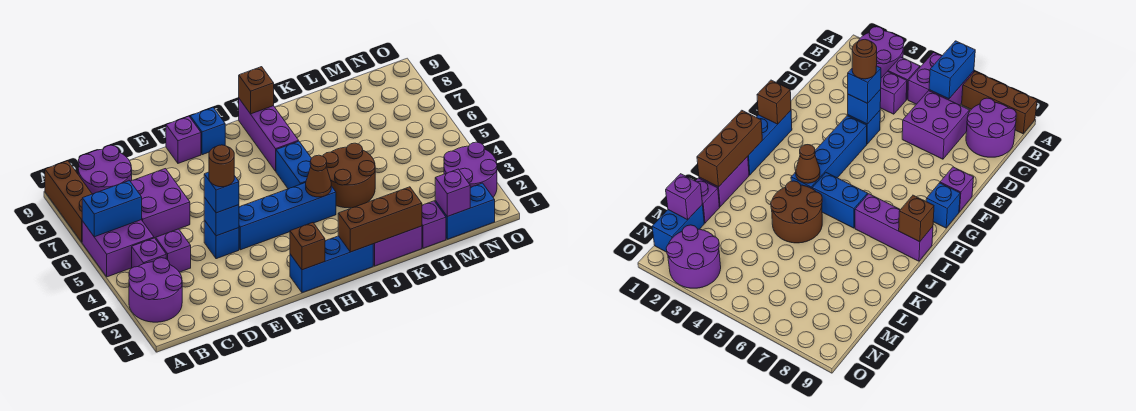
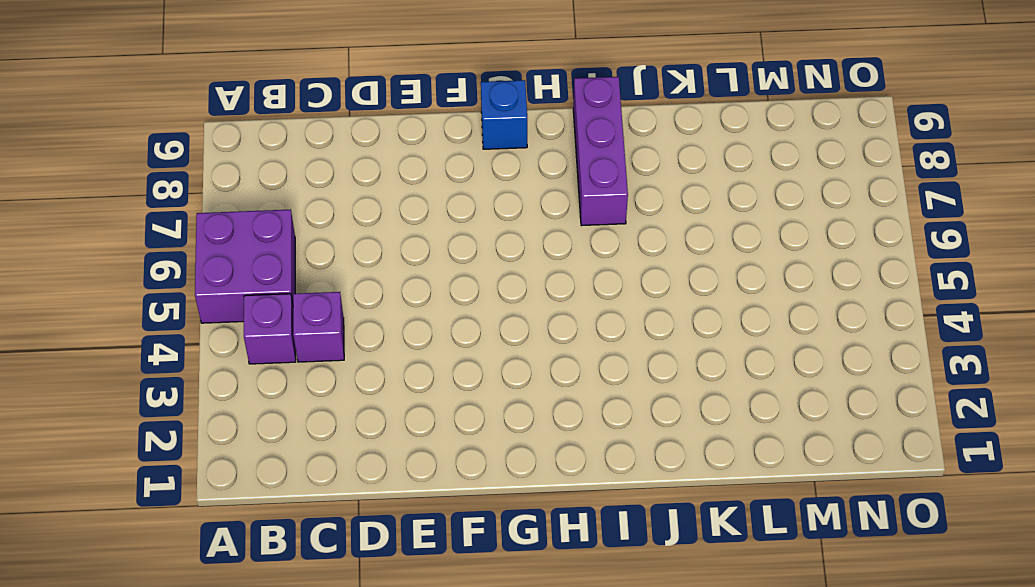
none -> purple round brick A2:B3 level 1
none -> brown brick A7:A9 level 1
none -> purple round brick B8:C9 level 1

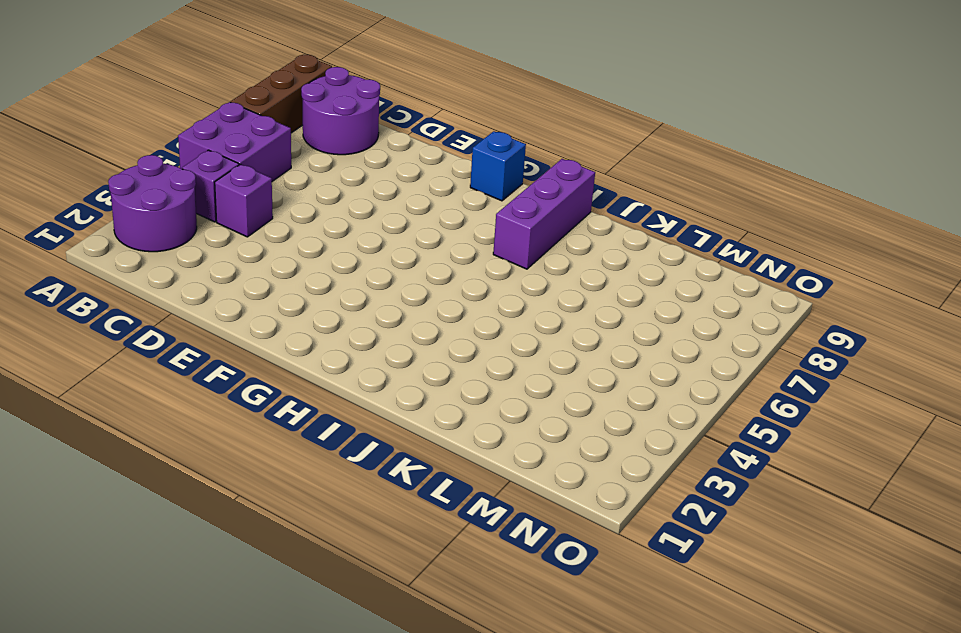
none -> purple brick C6:D7 level 1
none -> blue brick E4 level 1
none -> blue brick F4:I4 level 1

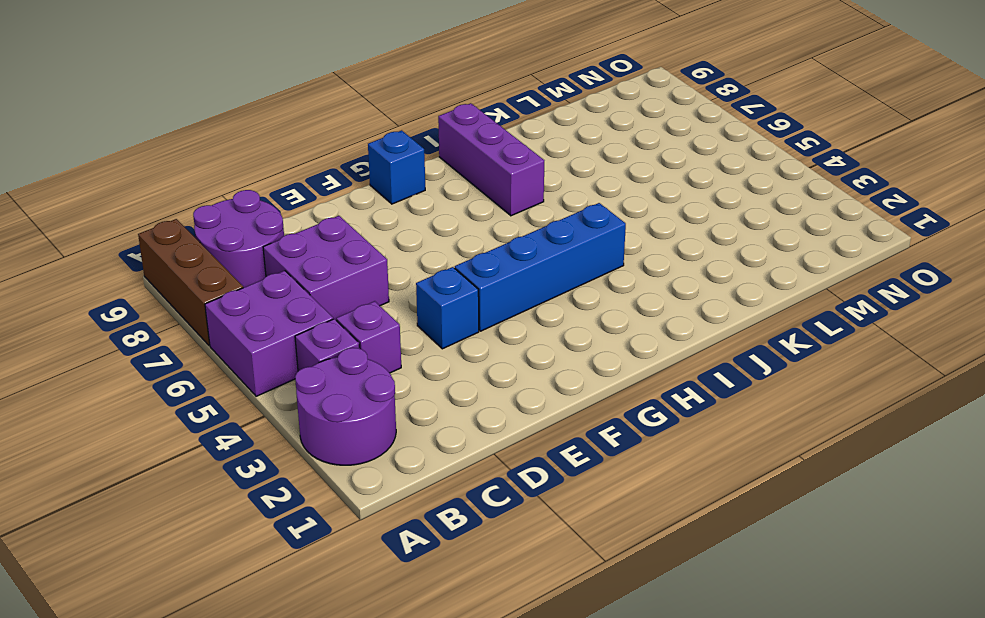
none -> purple brick F9 level 1
none -> blue brick G1:I1 level 1
none -> blue brick I5:I6 level 1

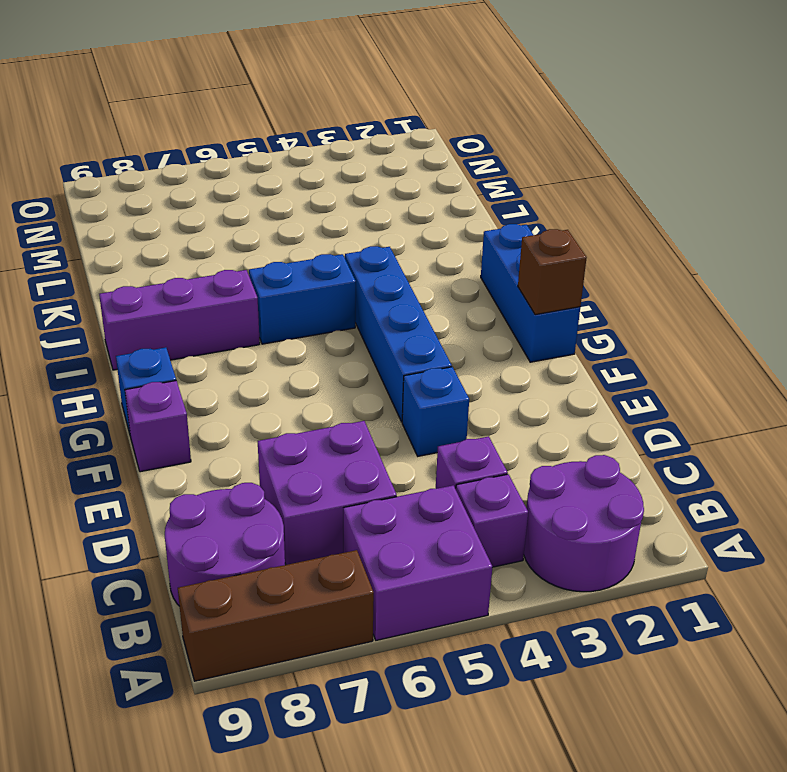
none -> purple brick J1:K1 level 1
none -> brown round brick J4:K5 level 1
none -> purple brick L1 level 1

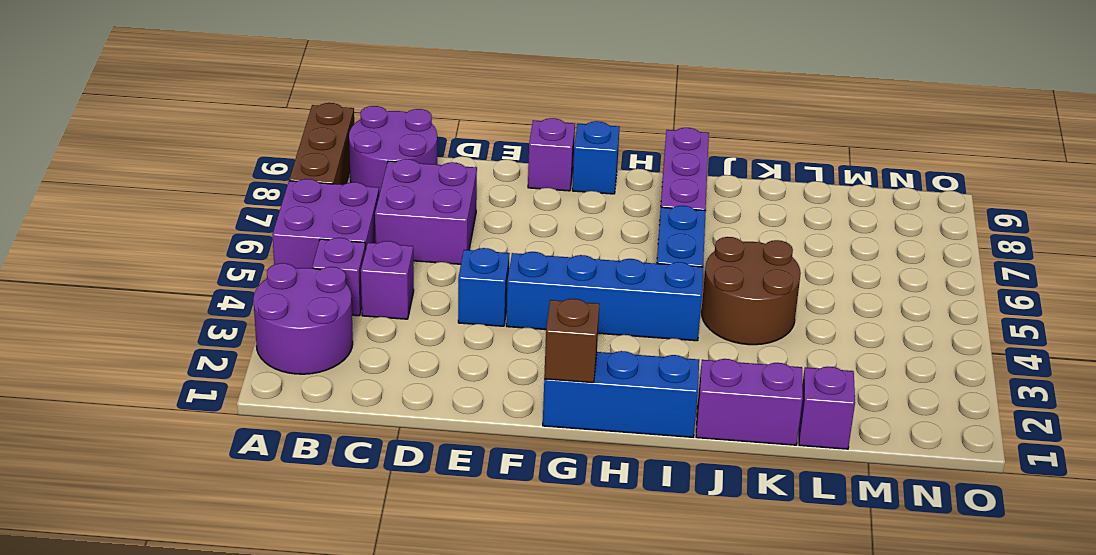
none -> blue brick M1:N1 level 1
none -> purple round brick N2:O3 level 1
none -> blue brick A6:B6 level 2

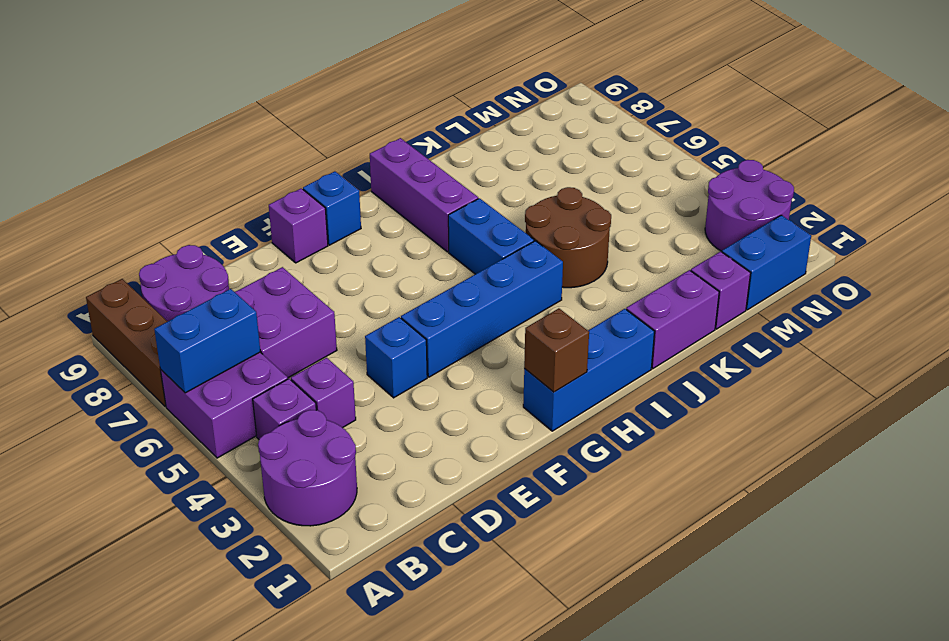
none -> blue brick E4 level 2
none -> brown brick I1:K1 level 2
none -> brown cone I4 level 2

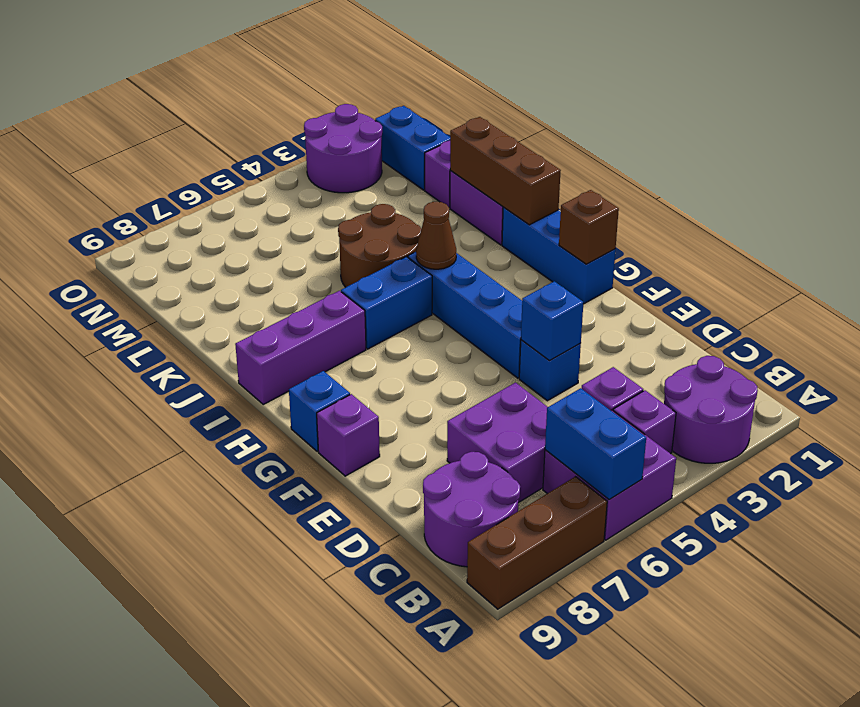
none -> brown brick I9 level 2
none -> purple brick M1 level 2
none -> blue brick E4 level 3

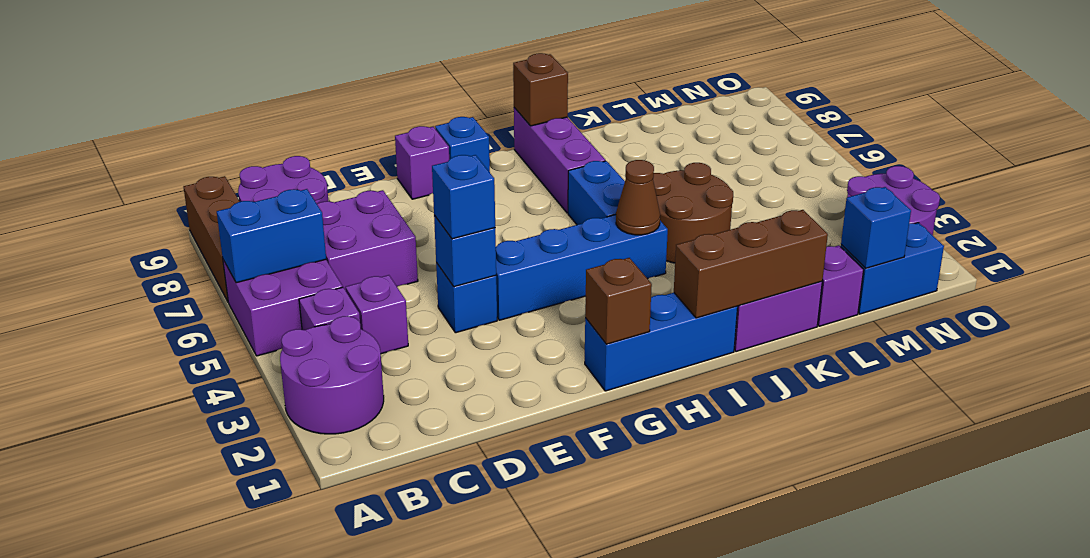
blue brick M1 level 2 -> purple brick M1 level 2
none -> brown round brick E4 level 4

